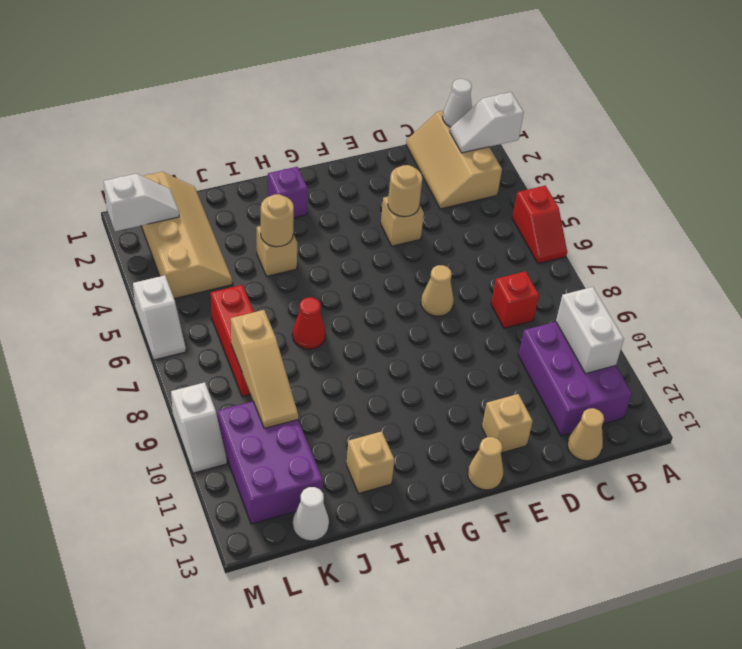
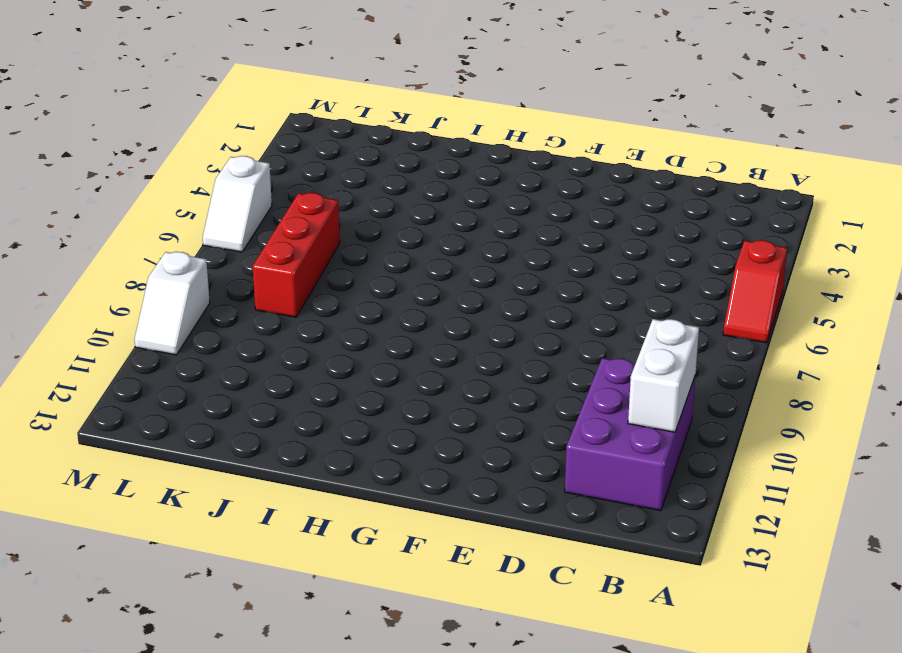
none -> tan slope B1:C3 level 1 top B
none -> red brick C8 level 1
none -> tan cone C13 level 1

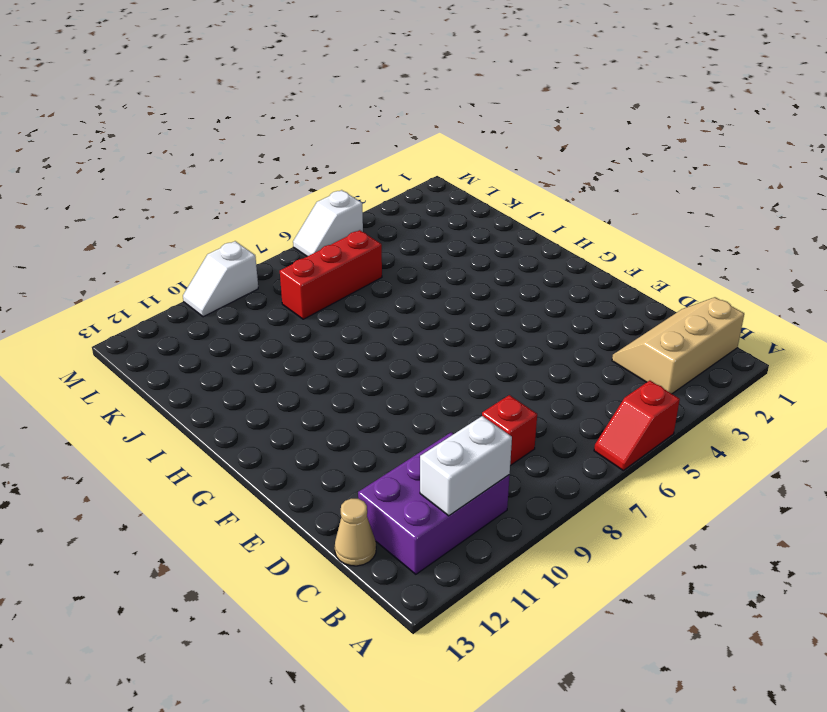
none -> tan brick E4 level 1
none -> tan cone E7 level 1
none -> tan brick E12 level 1

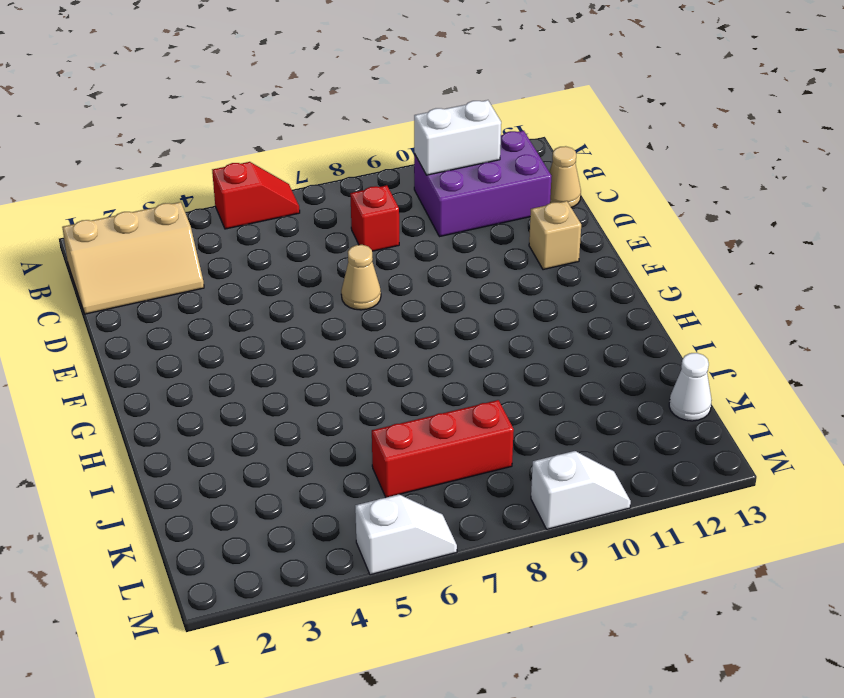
none -> tan brick E4 level 1
none -> tan cone F13 level 1
none -> purple brick H2 level 1

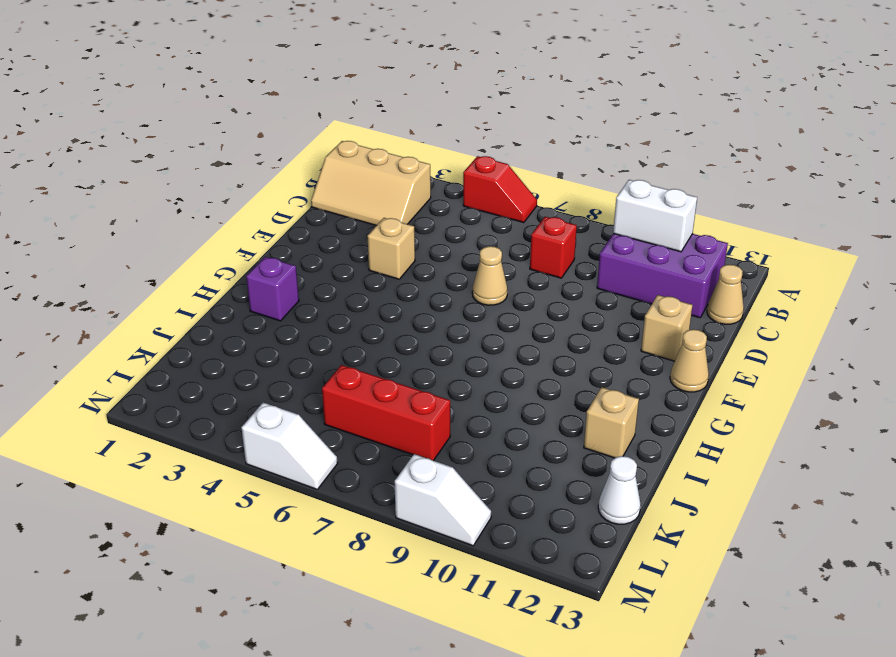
none -> tan brick I4 level 1
none -> red cone I7 level 1
none -> tan slope K1:L4 level 1 top L

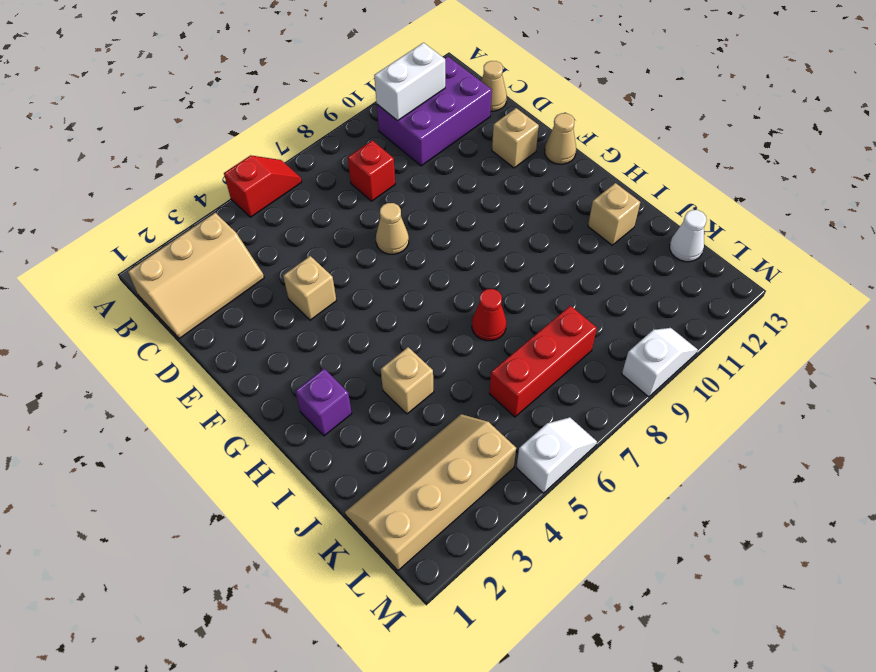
none -> purple brick K10:L12 level 1
none -> white slope A2:B2 level 2 top A
none -> white cone B1 level 2

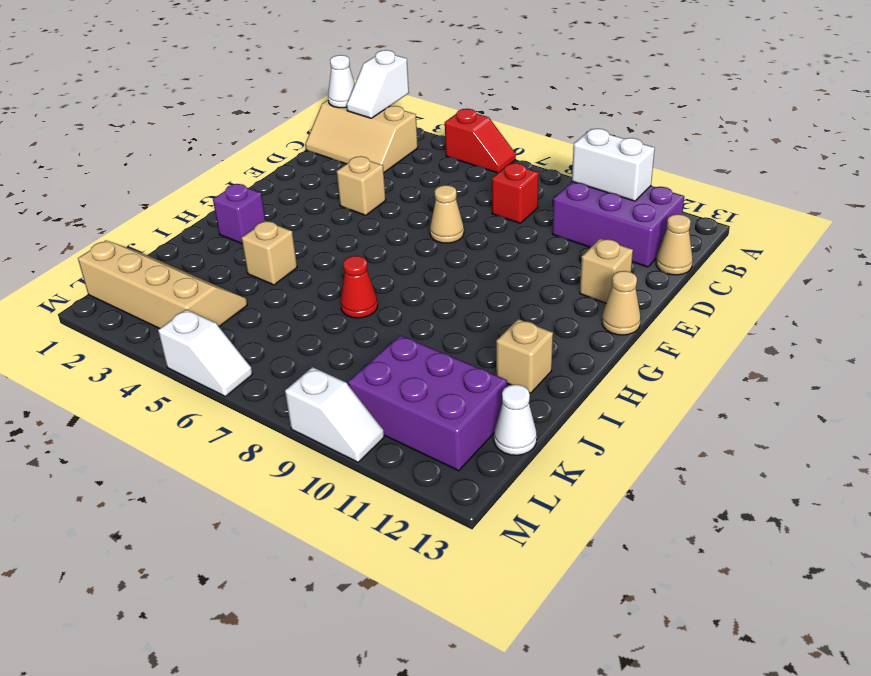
none -> red brick K6:K8 level 1
none -> tan round brick E4 level 2
none -> tan round brick I4 level 2

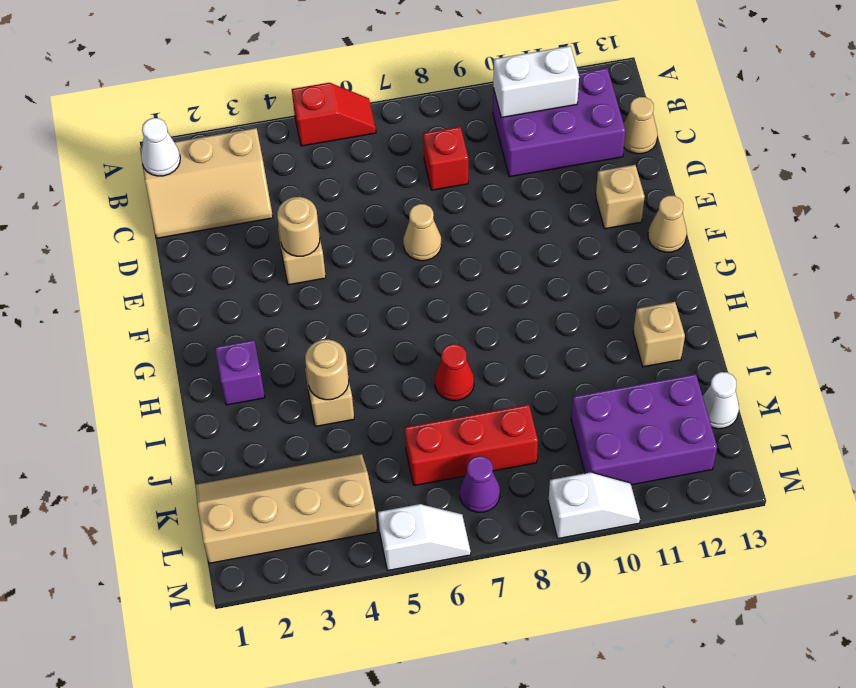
purple cone L7 level 1 -> none
none -> white slope A2:B2 level 2 top A
none -> tan slope K8:K10 level 2 top 8
none -> white slope L2:M2 level 2 top M

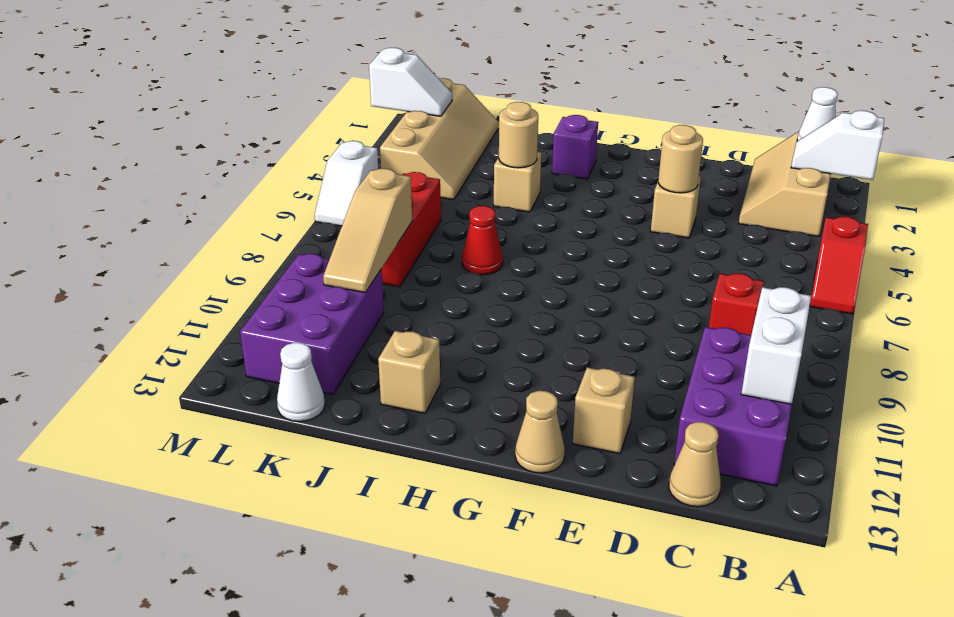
none -> tan cone E7 level 1
none -> white slope M9:M10 level 1 top 9

